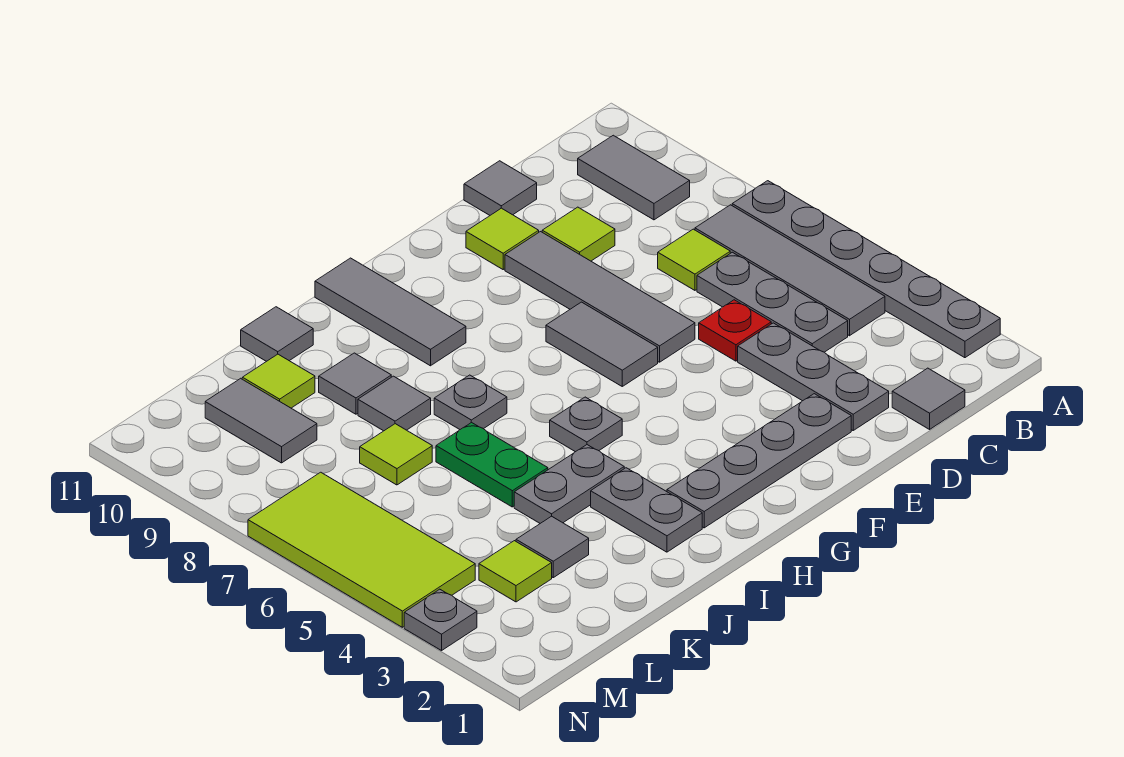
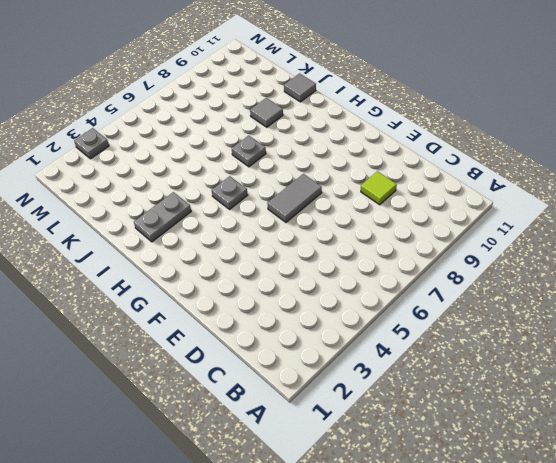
none -> grey plate A2:A7 level 1
none -> grey tile B4:B7 level 1
none -> grey tile B9:B10 level 1
none -> grey tile C1 level 1

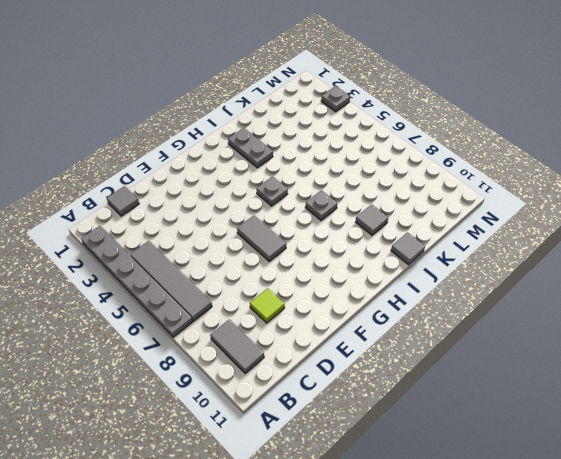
none -> grey plate C4:C6 level 1
none -> lime tile C7 level 1
none -> grey plate D2:D4 level 1
none -> red plate D5 level 1

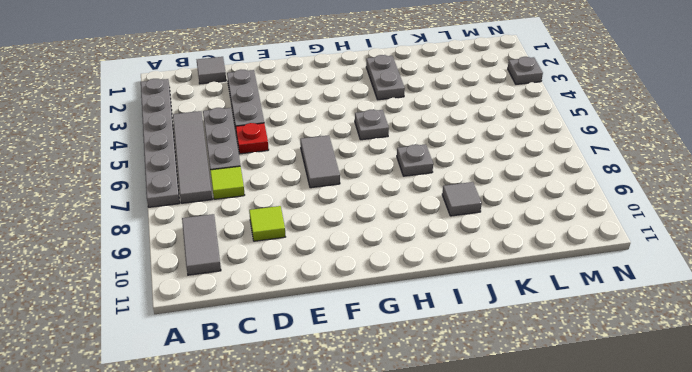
none -> grey tile D11 level 1
none -> grey plate E2:H2 level 1
none -> grey tile E6:E9 level 1
none -> lime tile E10 level 1

